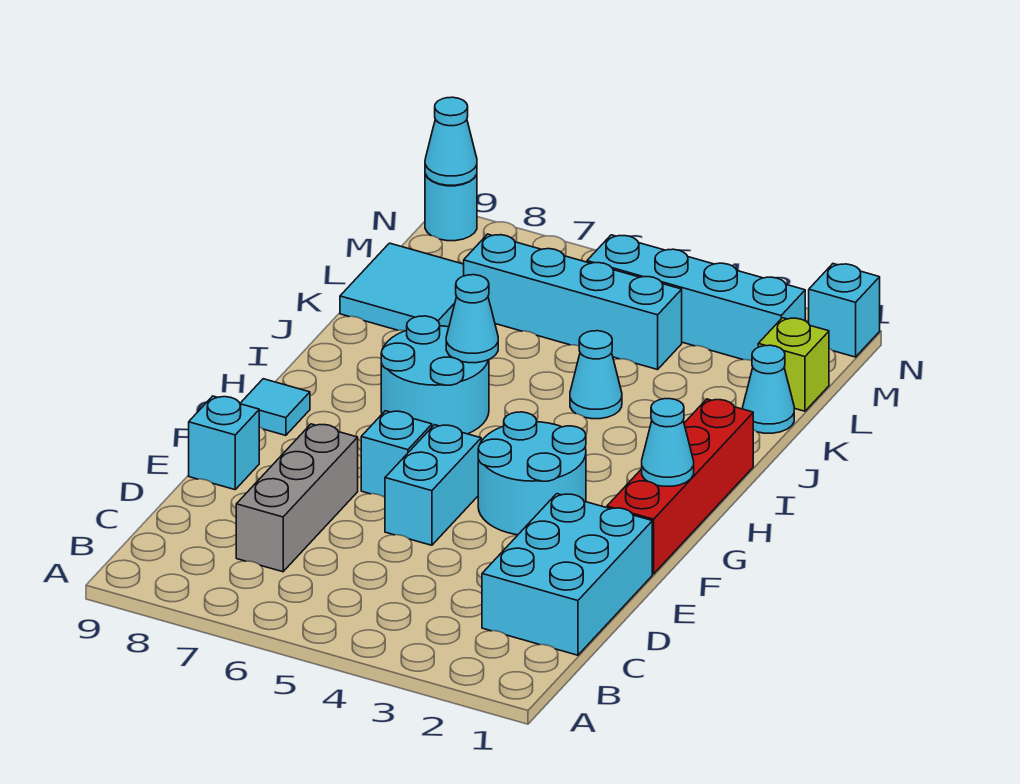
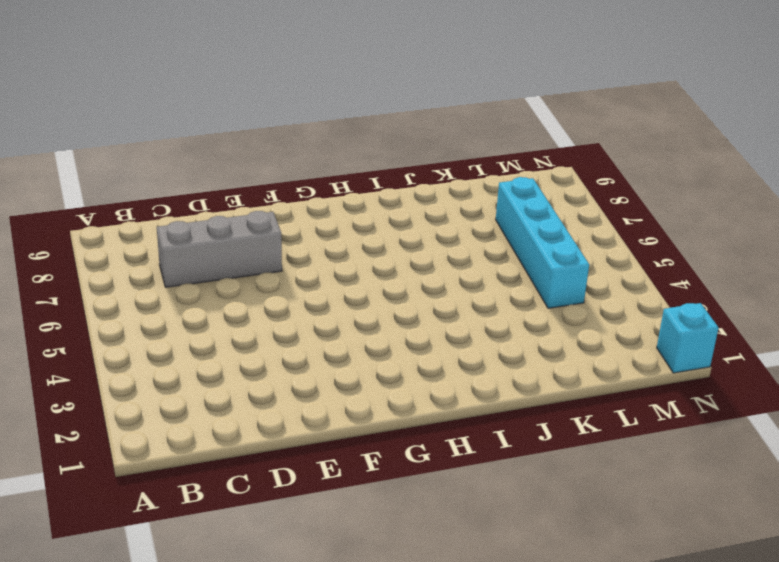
none -> cyan brick C1:E2 level 1
none -> cyan brick E5:F5 level 1
none -> cyan brick E9 level 1

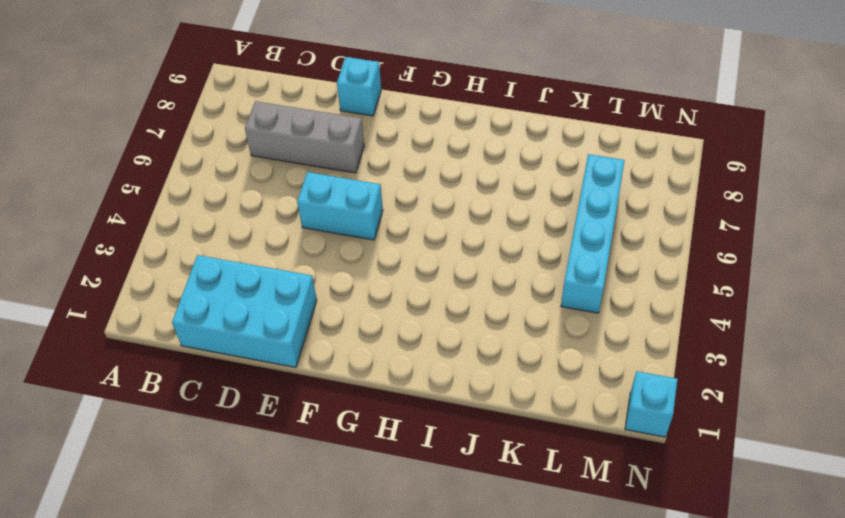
none -> red brick F1:I1 level 1
none -> cyan round brick F3:G4 level 1
none -> cyan brick F6 level 1

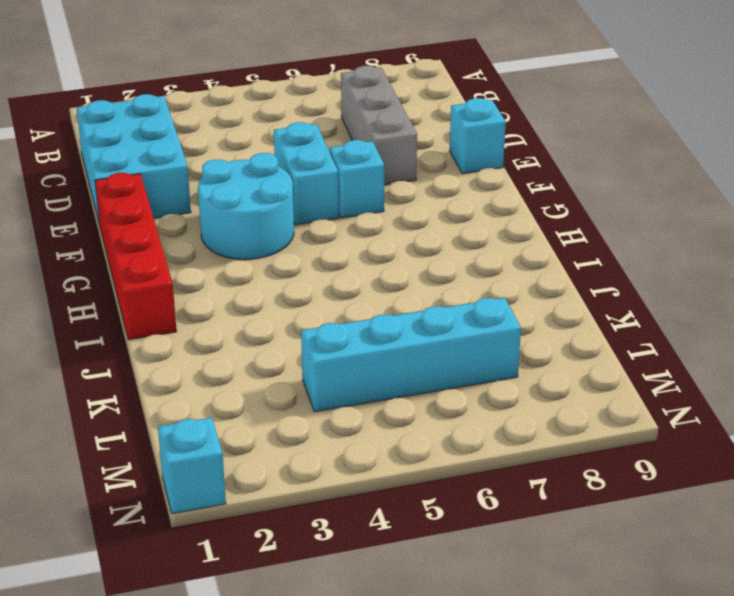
none -> cyan tile G9 level 1
none -> cyan round brick H6:I7 level 1
none -> cyan cone J4 level 1

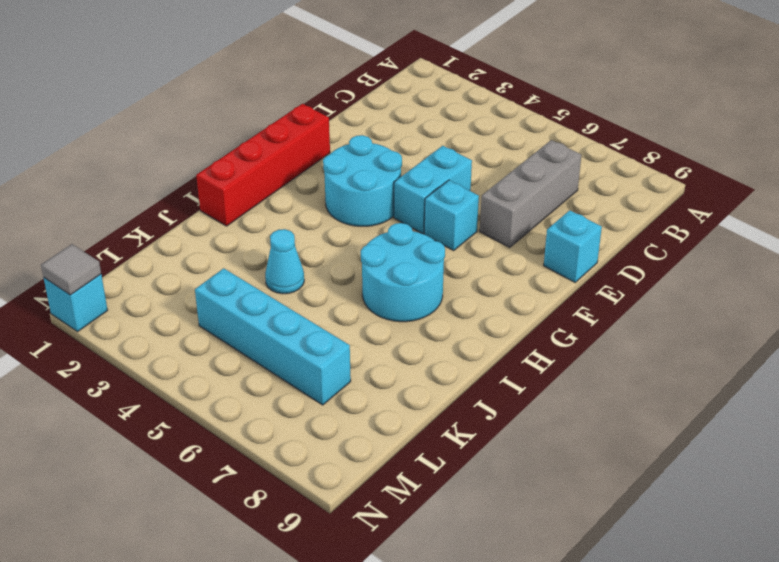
grey tile N1 level 2 -> none
none -> cyan brick C1:E2 level 1
none -> cyan tile G9 level 1
none -> cyan cone K1 level 1

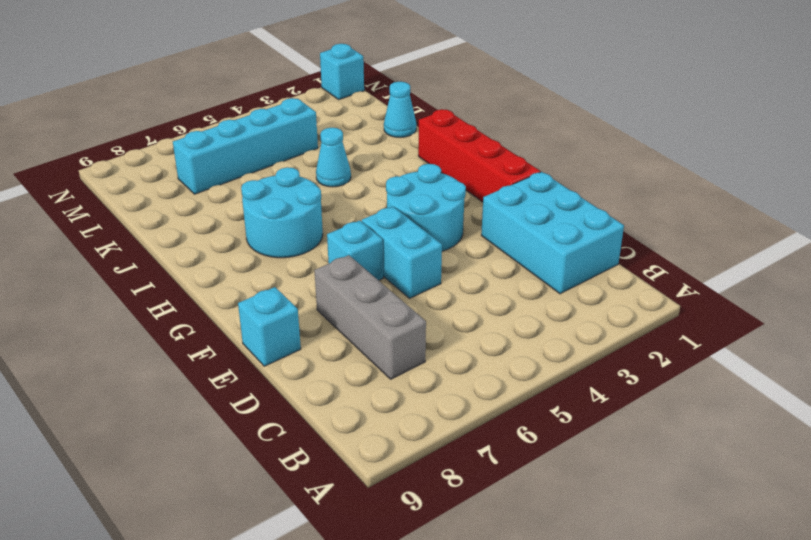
none -> cyan tile G9 level 1
none -> cyan tile K8:L9 level 1
none -> lime brick L1 level 1

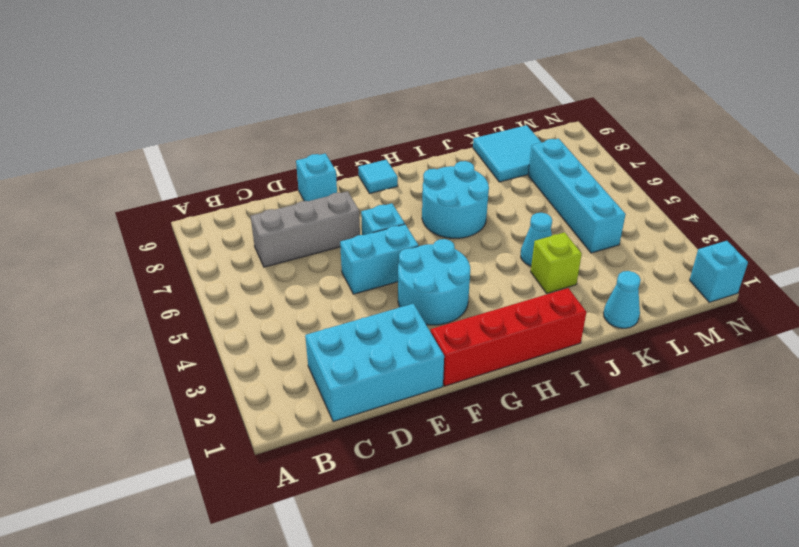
lime brick J3 level 1 -> lime brick L1 level 1
none -> cyan brick M2:M5 level 1
none -> cyan round brick N9 level 1
none -> cyan cone G1 level 2

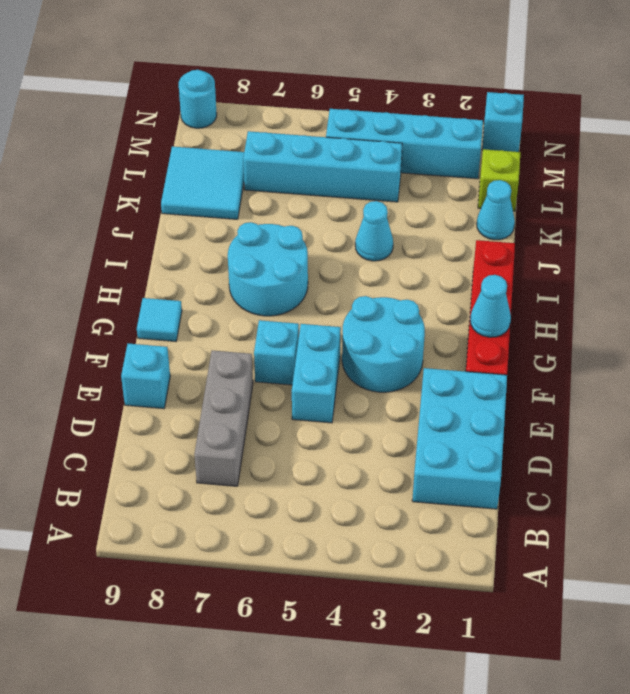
none -> cyan cone I6 level 2
none -> cyan cone N9 level 2

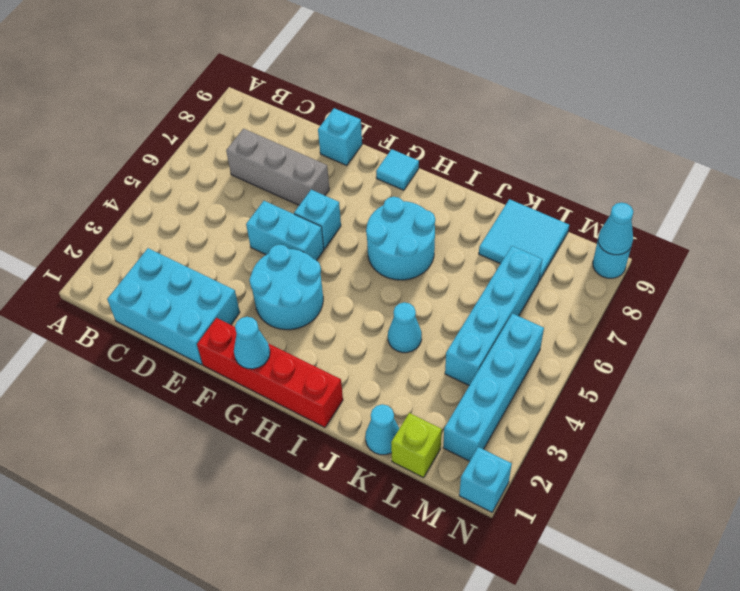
none -> cyan cone I6 level 2

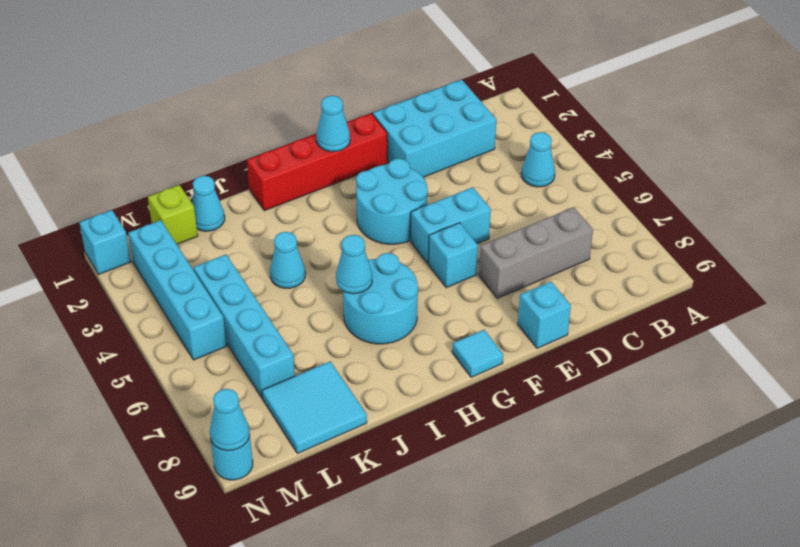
cyan cone B4 level 1 -> none

